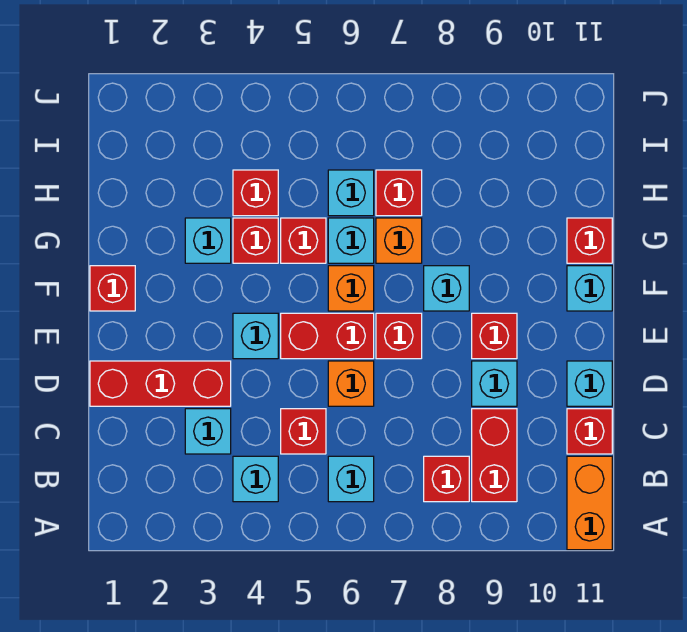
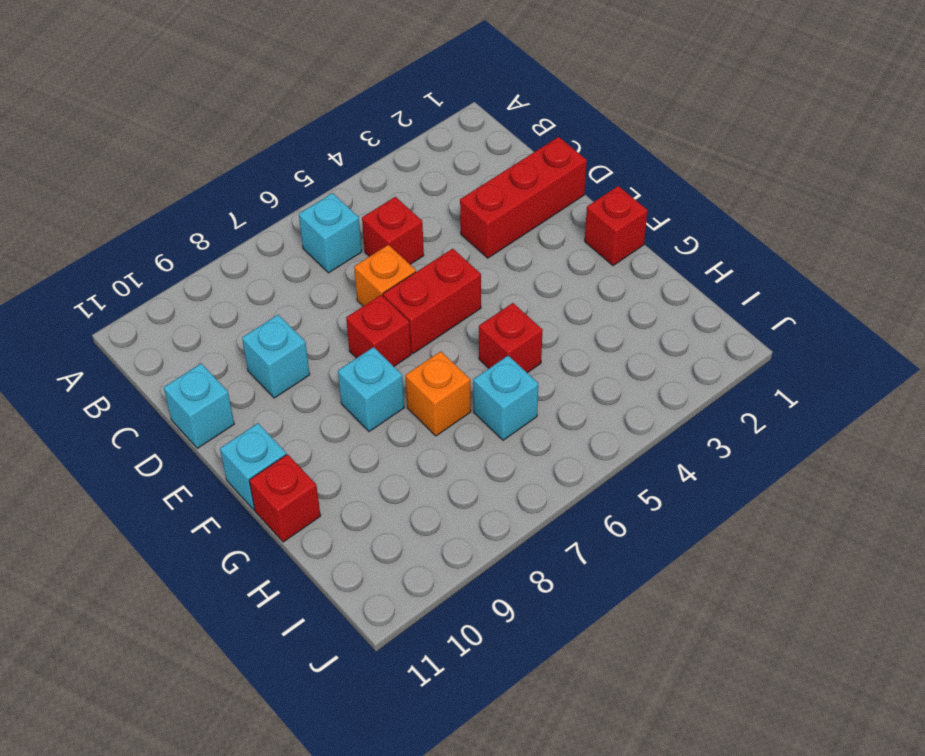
none -> orange brick A11:B11 level 1
none -> cyan brick B4 level 1
none -> red brick B8 level 1

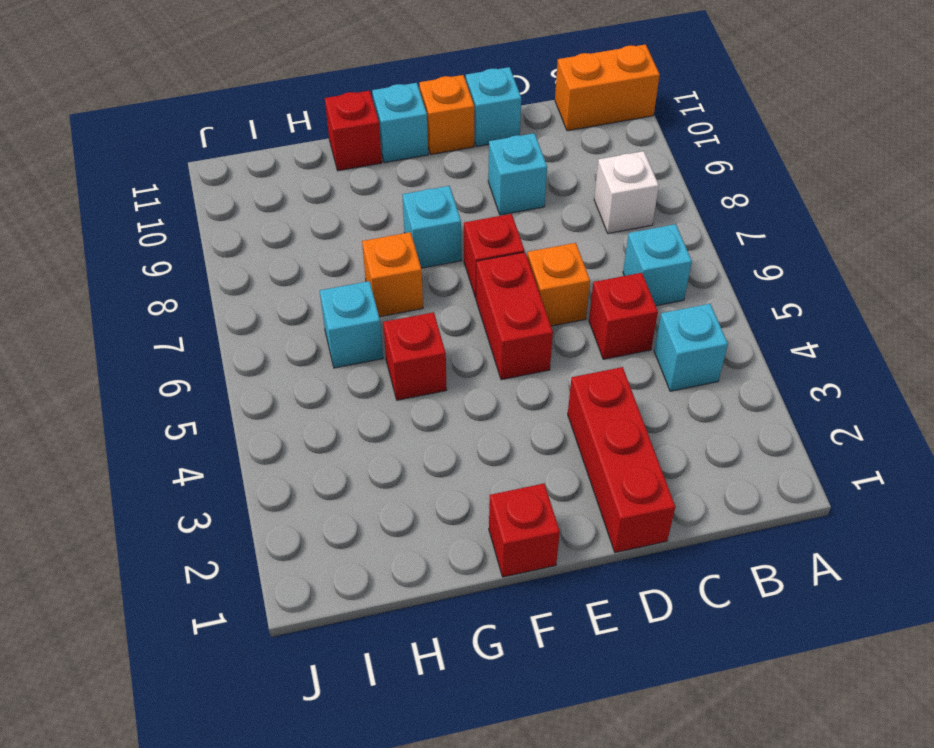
white brick B8 level 1 -> red brick B8 level 1
orange brick E11 level 1 -> orange brick F6 level 1
none -> red brick B9:C9 level 1
none -> cyan brick C3 level 1
none -> red brick C11 level 1

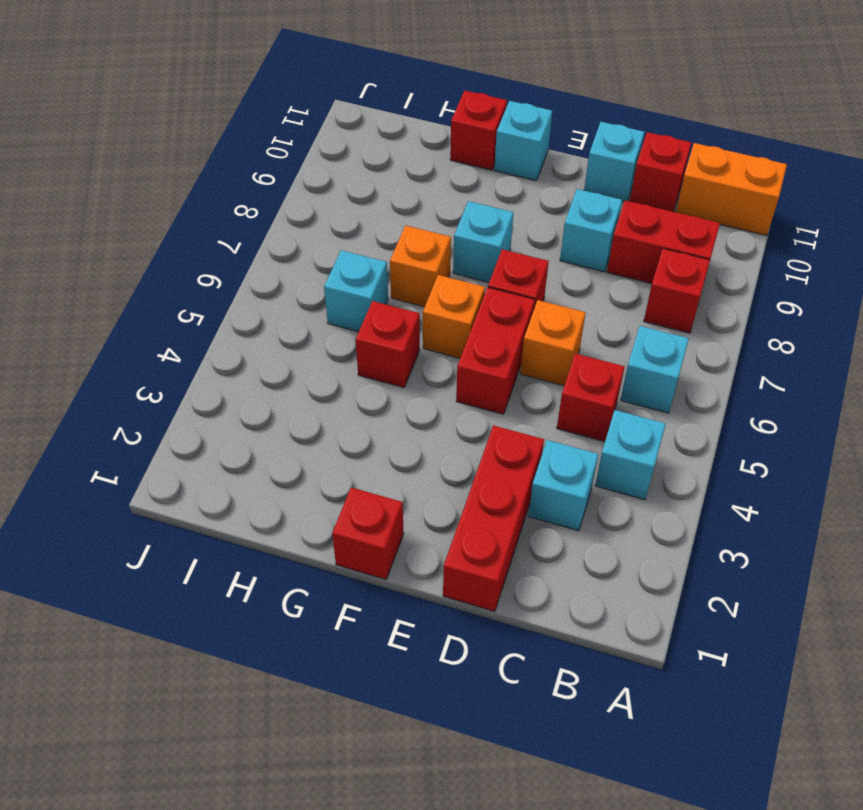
none -> cyan brick E4 level 1
none -> red brick E9 level 1
none -> cyan brick G3 level 1

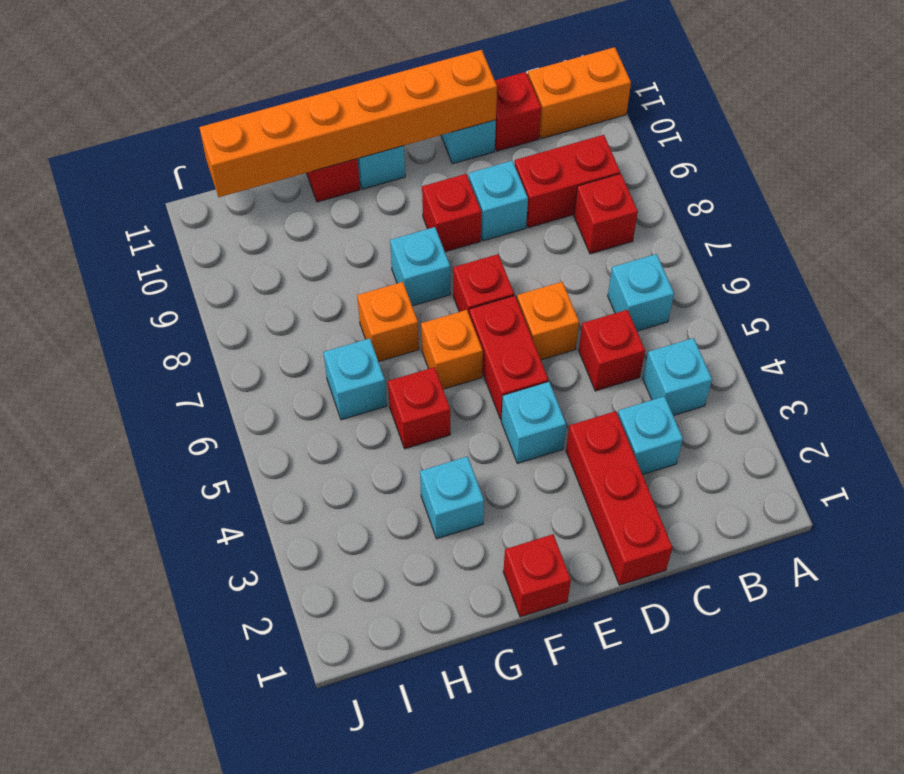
orange brick D11:I11 level 2 -> none
none -> red brick G4 level 1
none -> cyan brick G6 level 1
none -> red brick H4 level 1

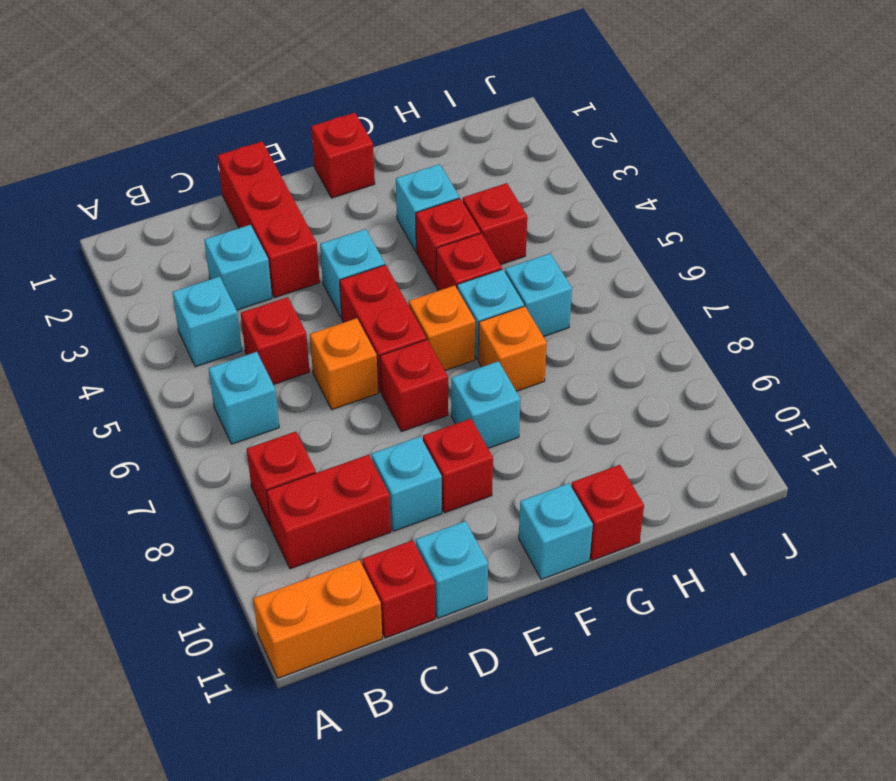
none -> red brick H7 level 1

